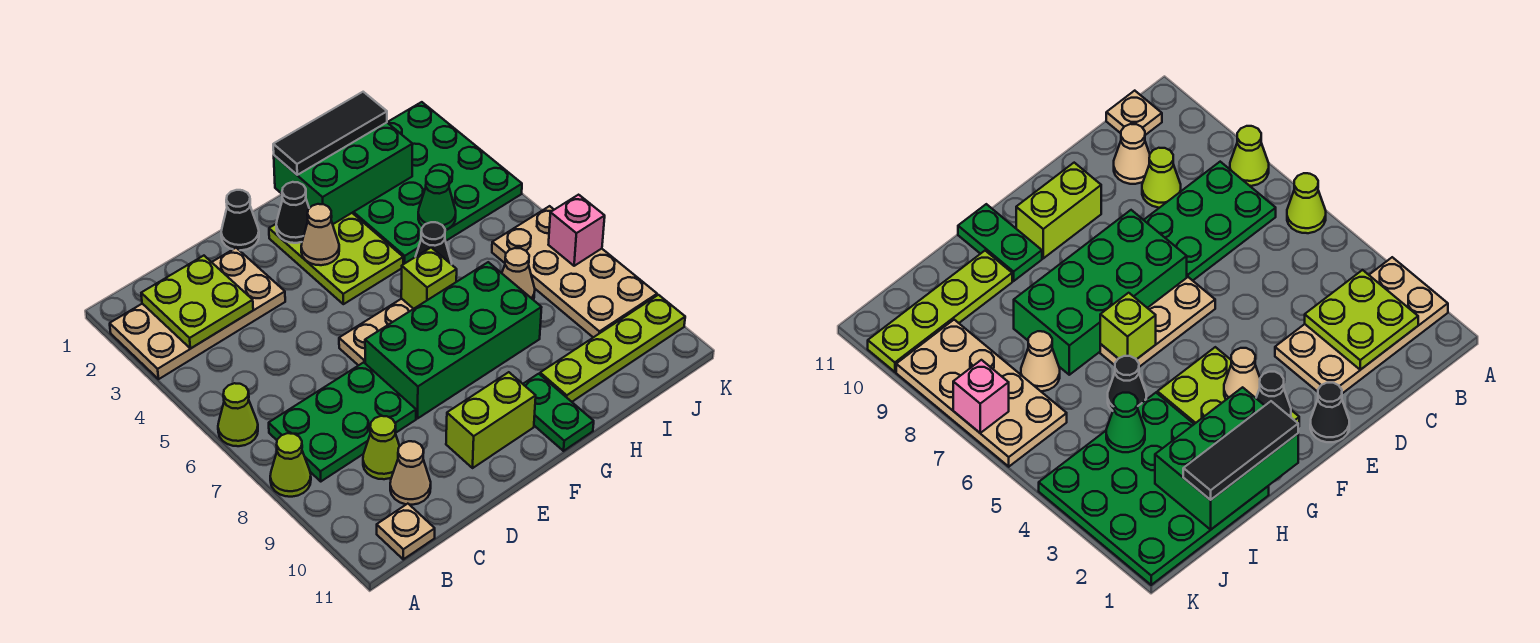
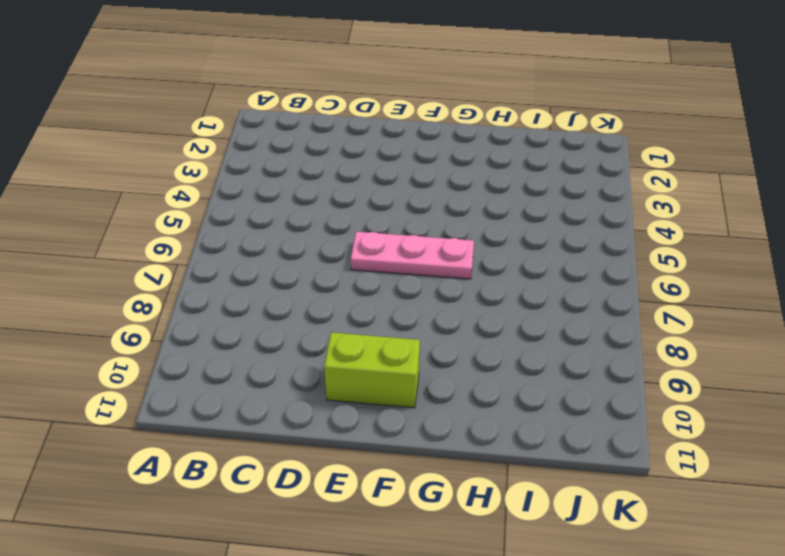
pink plate E6:G6 level 1 -> tan plate E6:G6 level 1
none -> tan plate A2:D3 level 1
none -> lime cone A6 level 1
none -> lime cone A8 level 1

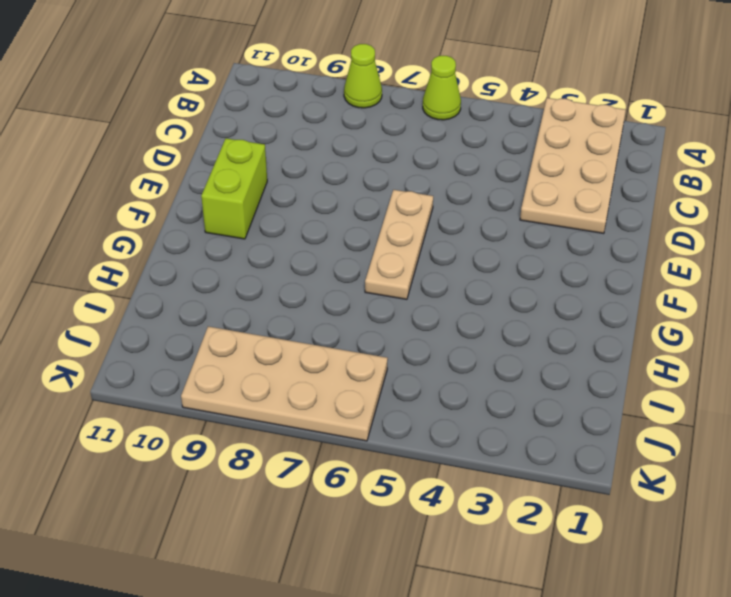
none -> green plate B7:D8 level 1
none -> tan plate B11 level 1
none -> lime cone C9 level 1

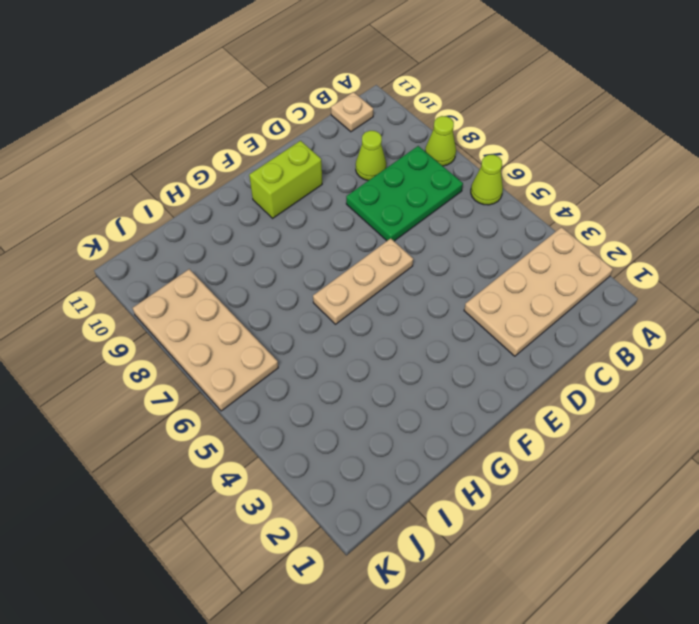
none -> tan cone C10 level 1
none -> black cone E1 level 1
none -> green brick E7:H8 level 1

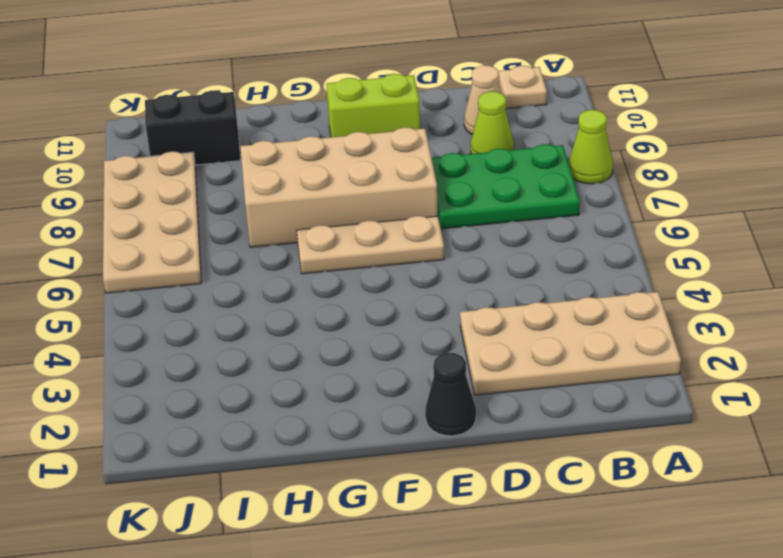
tan brick E7:H8 level 1 -> green brick E7:H8 level 1
black brick I10:J10 level 1 -> lime plate H10:K10 level 1
none -> lime cone A6 level 1
none -> lime plate F2:G4 level 1
none -> green plate G10:G11 level 1

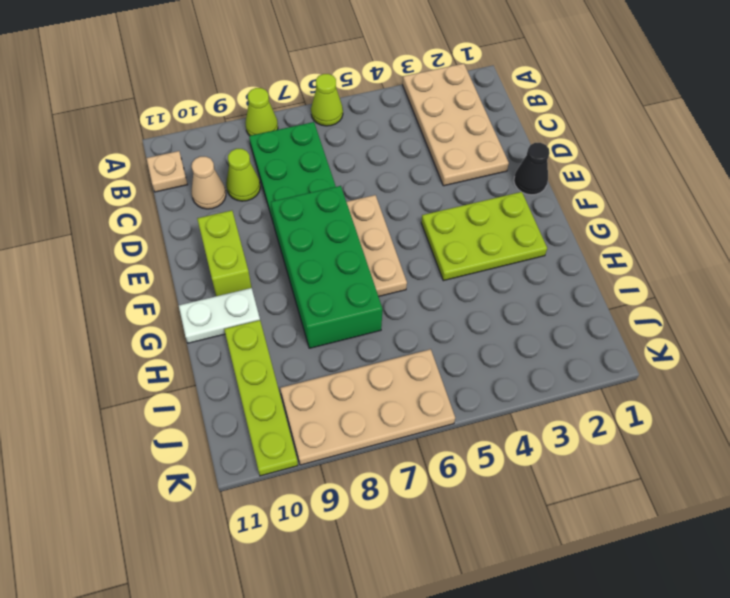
white plate G10:G11 level 1 -> green plate G10:G11 level 1
none -> green plate H1:K4 level 1
none -> black cone H5 level 1
none -> tan cone I7 level 1

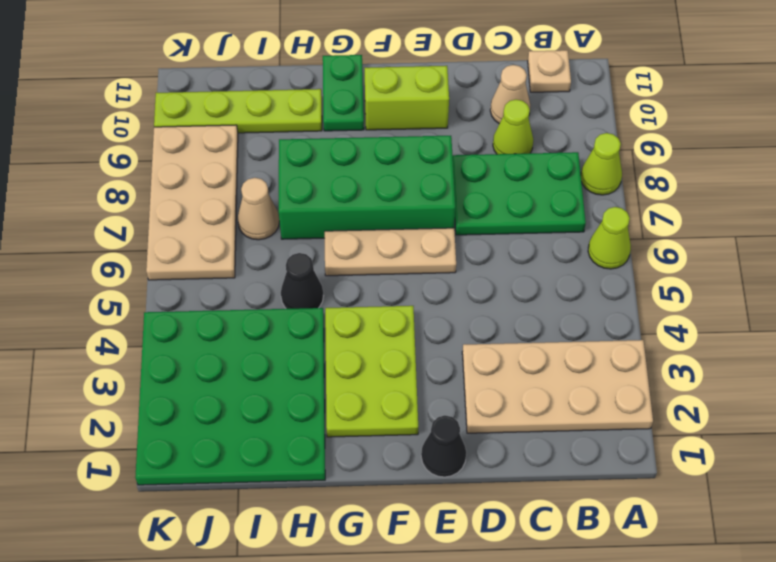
none -> lime plate B2:C3 level 2
none -> black cone F2 level 2
none -> tan cone F3 level 2

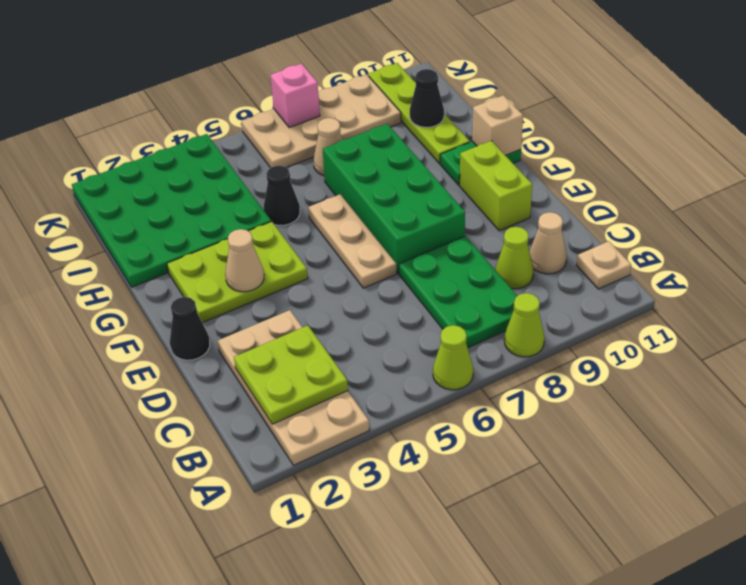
tan brick G11 level 2 -> none
black cone I10 level 2 -> black cone F2 level 2
none -> green brick G1:I2 level 2
none -> lime brick G6 level 2
none -> green cone I4 level 2

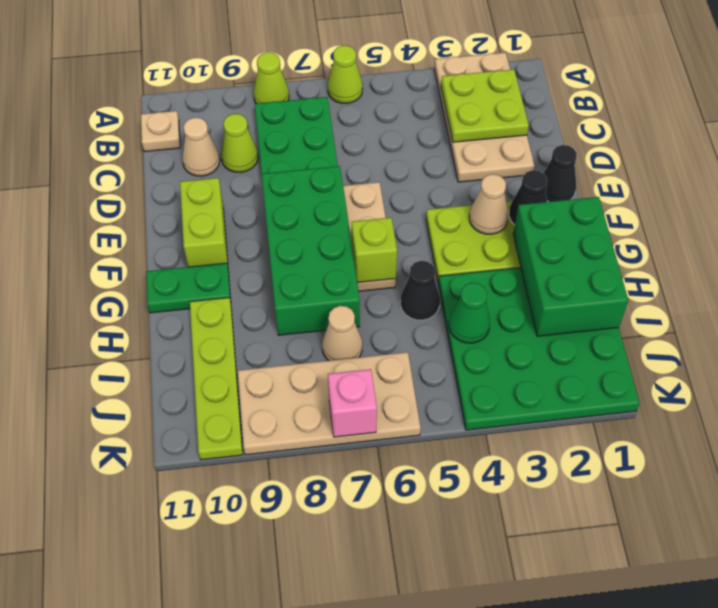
none -> black tile G1:I1 level 3

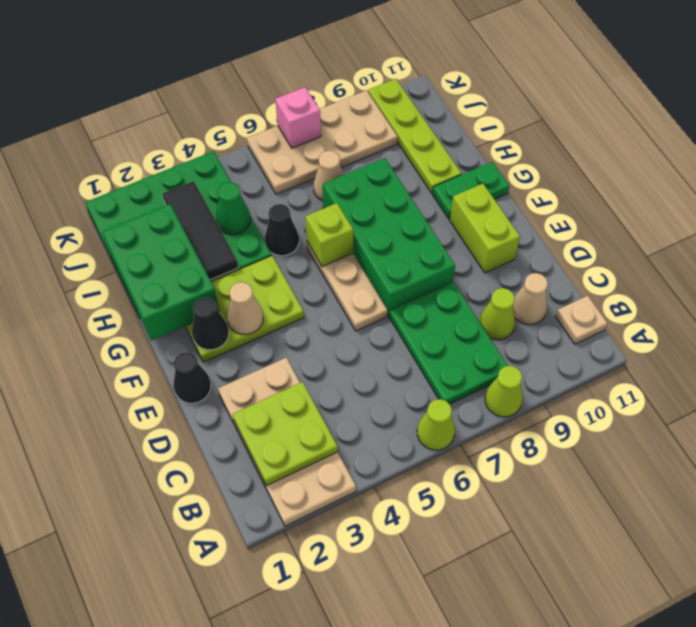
black tile H3:J3 level 2 -> black tile G1:I1 level 3

